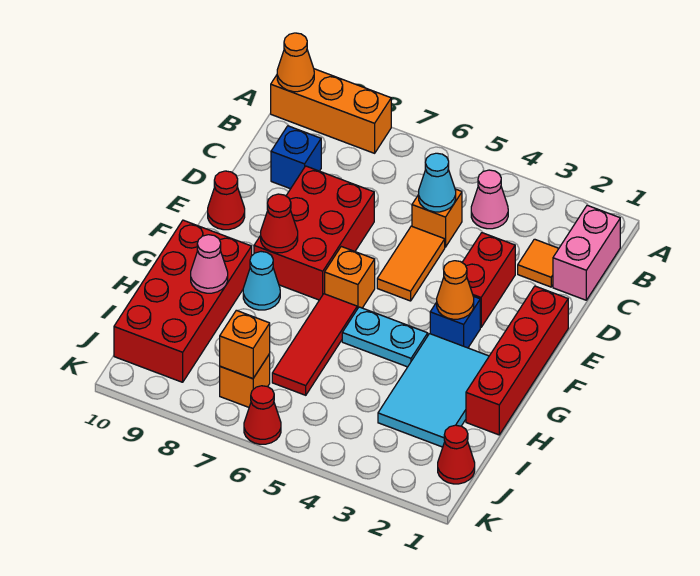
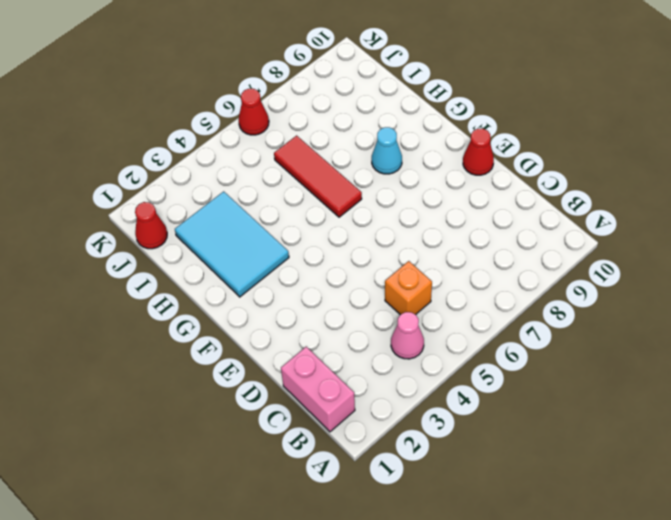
none -> orange brick A8:A10 level 1
none -> orange tile C2 level 1
none -> blue brick C9 level 1

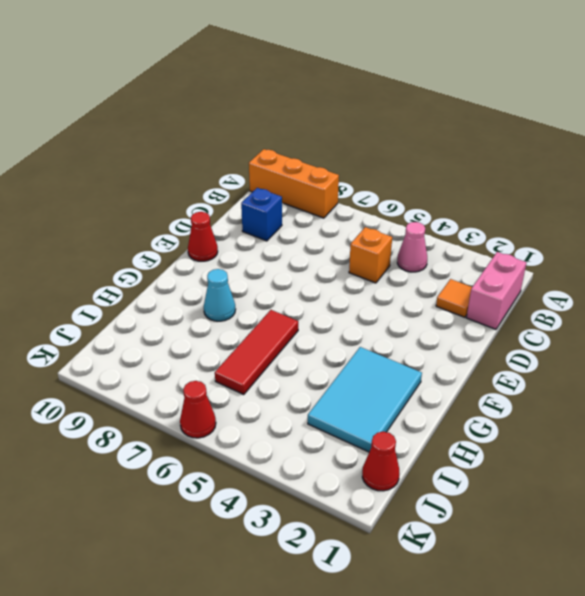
none -> red brick D3:E3 level 1
none -> orange tile D5:E5 level 1
none -> red brick D7:F8 level 1

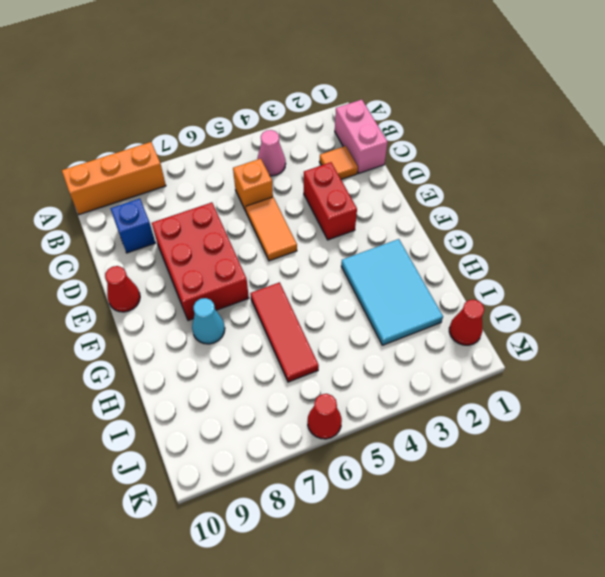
none -> red brick E1:H1 level 1
none -> blue brick F3 level 1
none -> orange brick F6 level 1

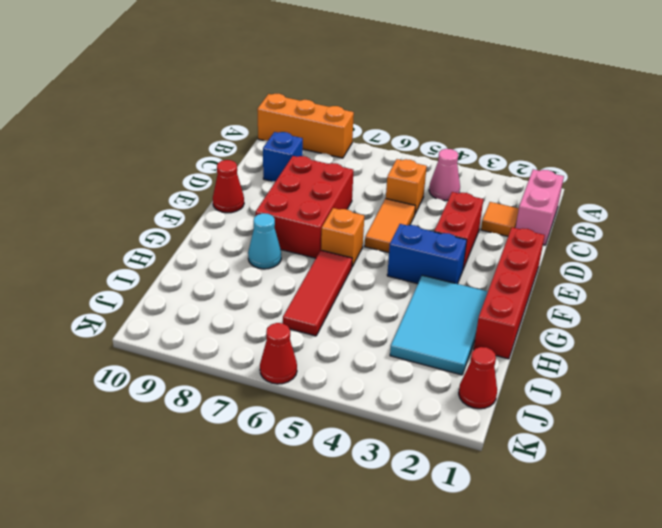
blue brick F3:F4 level 1 -> blue brick F3 level 1
none -> cyan plate G4:G5 level 1
none -> red brick G9:J10 level 1
none -> orange brick J7 level 1

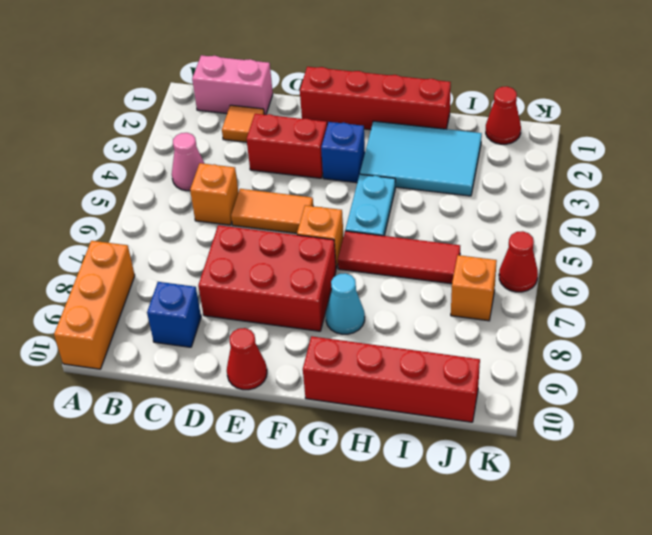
red brick G10:J10 level 1 -> red brick G9:J10 level 1
none -> orange cone A10 level 2
none -> cyan cone C5 level 2
none -> orange cone F3 level 2

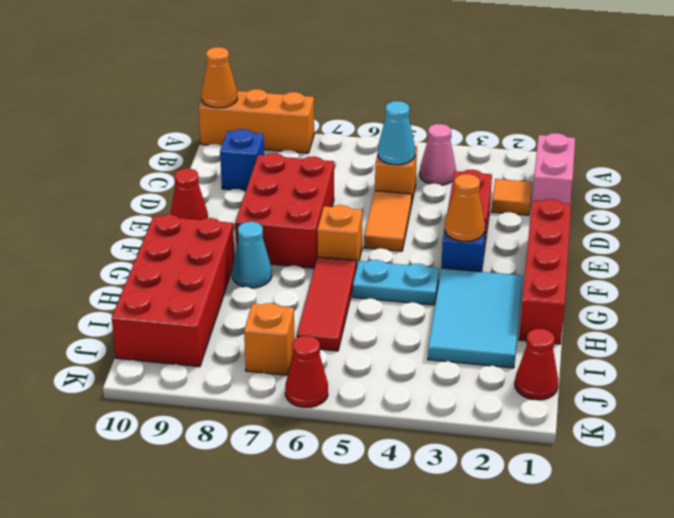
none -> red cone F8 level 2
none -> pink cone H9 level 2
none -> orange brick J7 level 2

